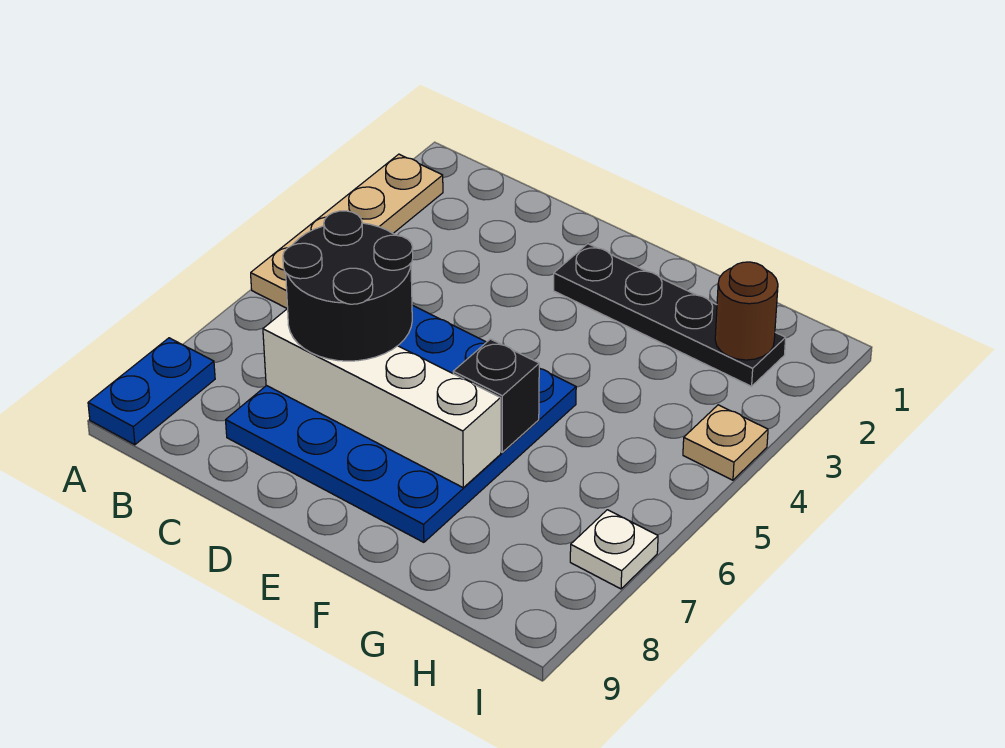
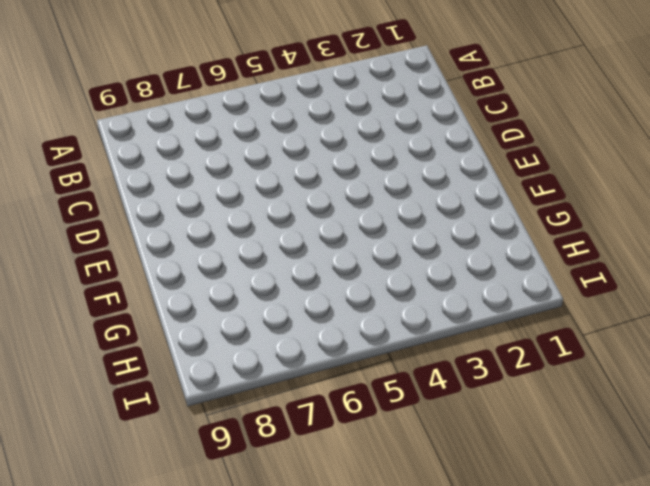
none -> tan plate A2:A5 level 1
none -> blue plate A8:A9 level 1

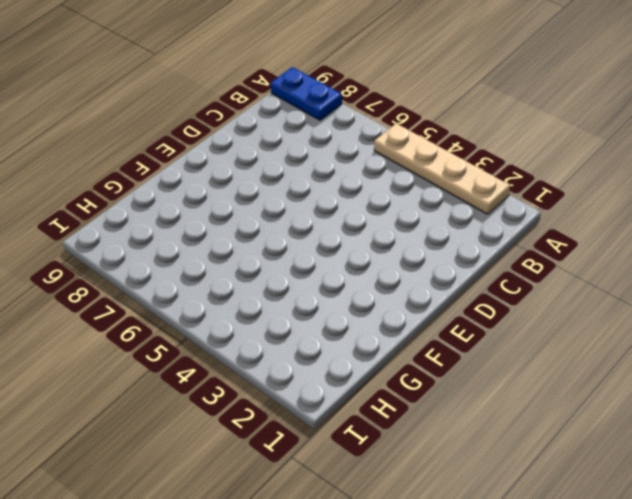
none -> blue plate C5:F8 level 1
none -> black plate E2:H2 level 1

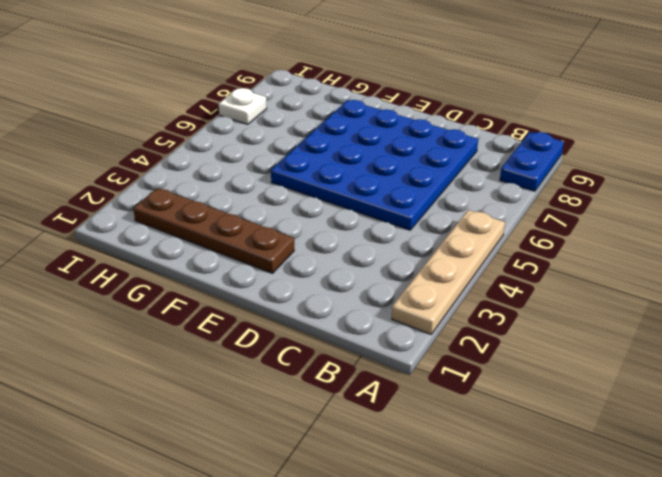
brown plate E2:H2 level 1 -> black plate E2:H2 level 1
none -> tan plate I4 level 1
none -> white brick C7:F7 level 2

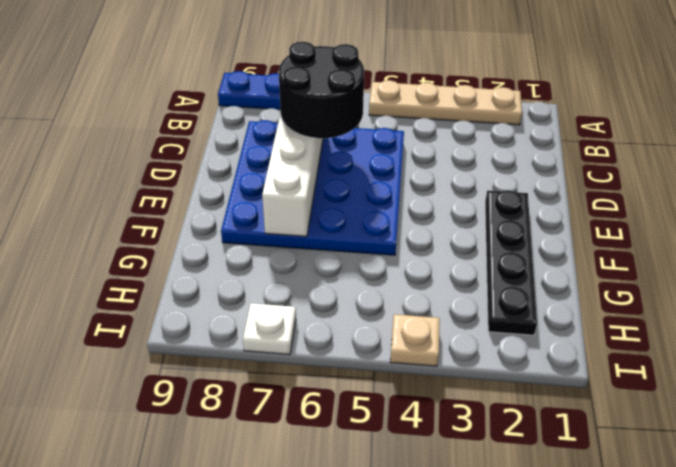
none -> black brick F6 level 2
none -> brown round brick H2 level 2

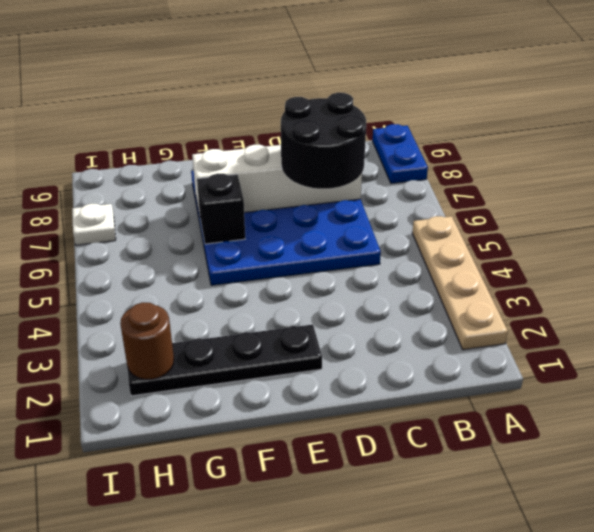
none -> tan plate I4 level 1

